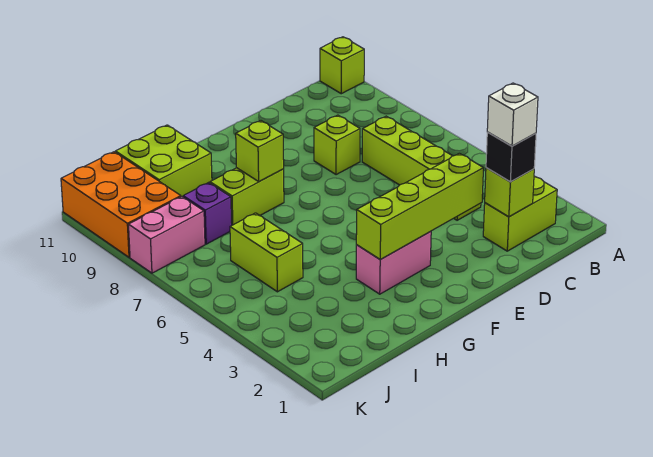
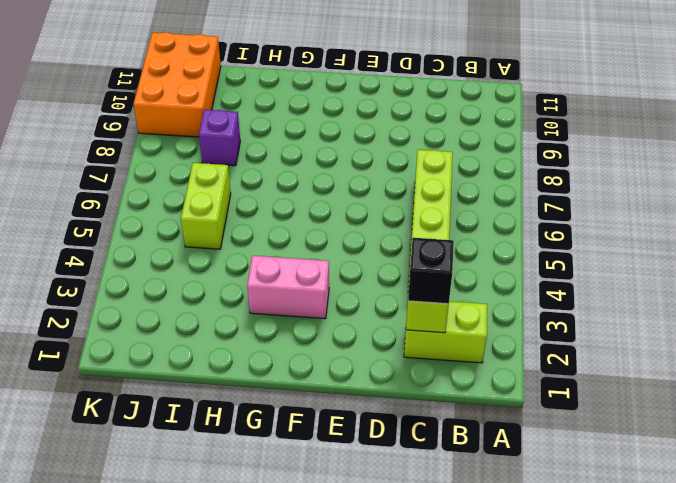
none -> lime brick A11 level 1
none -> lime brick D8 level 1
none -> lime brick G8:H8 level 1

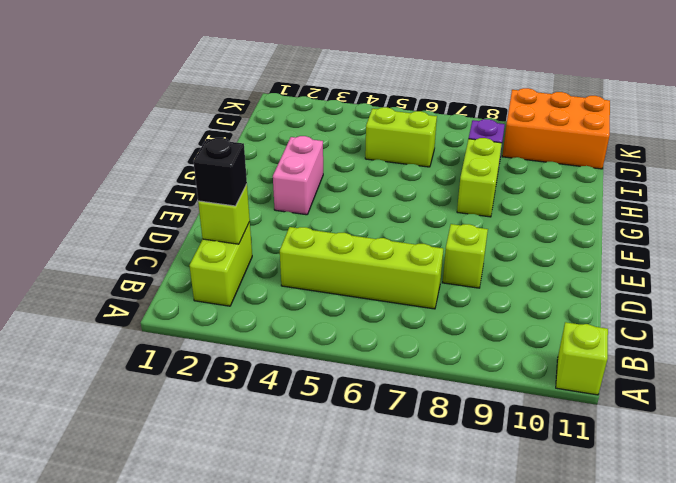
none -> lime brick H10:I11 level 1
none -> pink brick J8:K8 level 1
none -> lime brick D3:G3 level 2

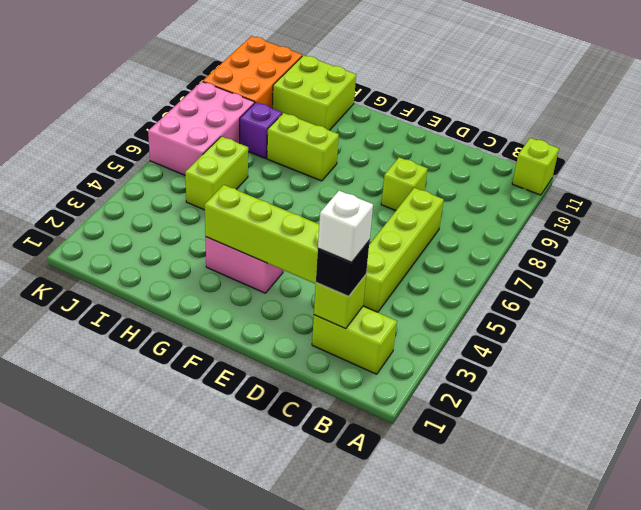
pink brick J6:K8 level 1 -> pink brick J8:K8 level 1
none -> lime brick G8 level 2

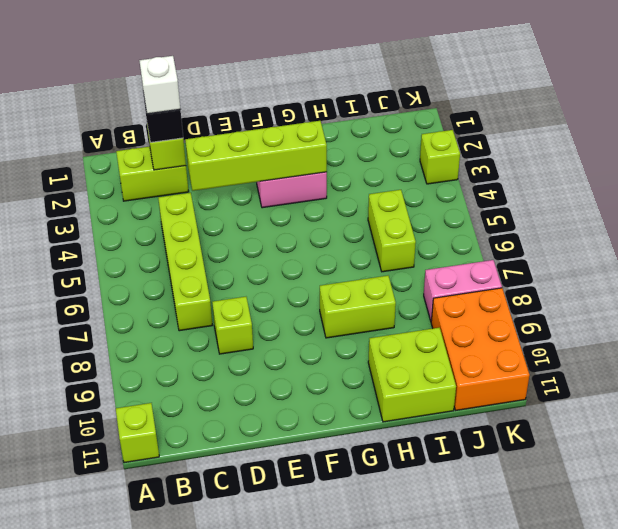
lime brick K3 level 1 -> lime brick G8 level 2
none -> purple brick I8 level 1

